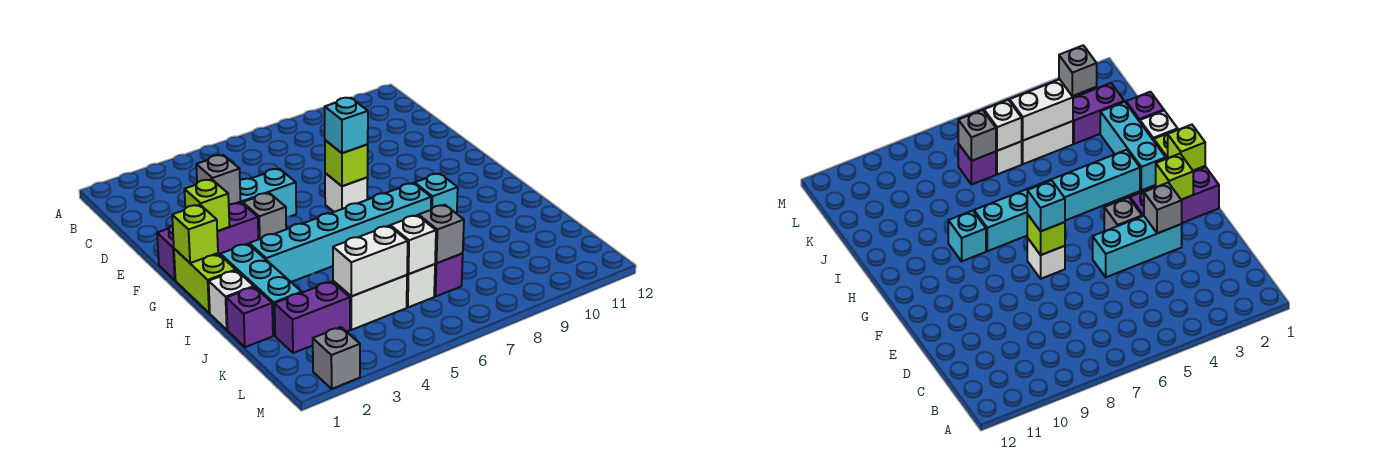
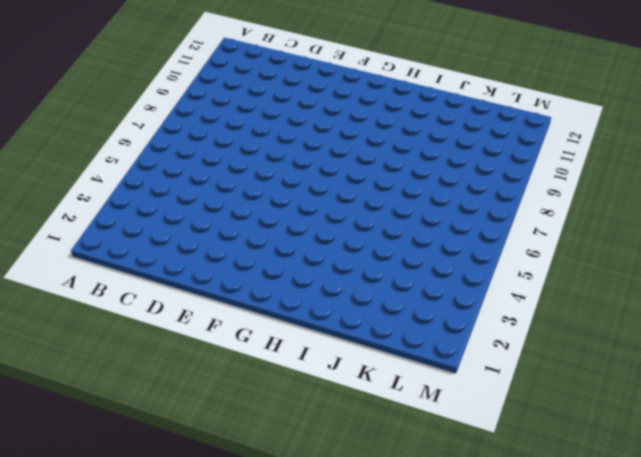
none -> cyan brick E3:E5 level 1
none -> purple brick F1:F3 level 1
none -> grey brick F4 level 1

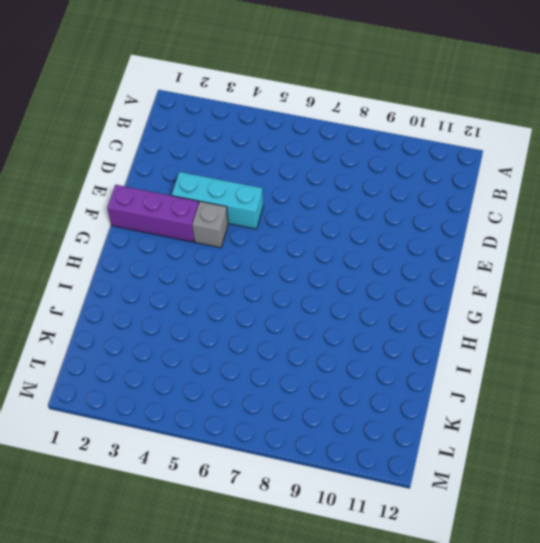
none -> white brick F7 level 1
none -> lime brick G1:H1 level 1
none -> cyan brick H2:J2 level 1

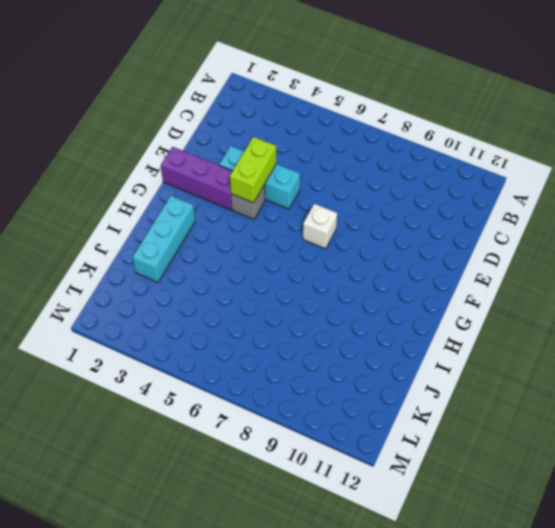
lime brick E4:F4 level 2 -> lime brick G1:H1 level 1
none -> cyan brick H3:H8 level 1
none -> cyan brick H9 level 1
none -> white brick I1 level 1

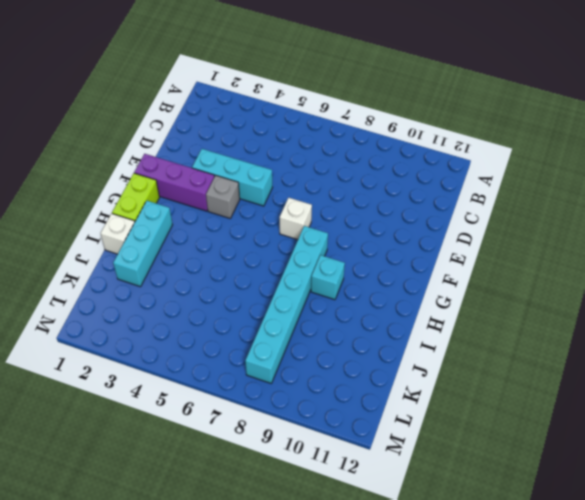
cyan brick G8:L8 level 1 -> cyan brick H3:H8 level 1
none -> purple brick J1 level 1
none -> purple brick K2:K3 level 1
none -> white brick K4:K5 level 1

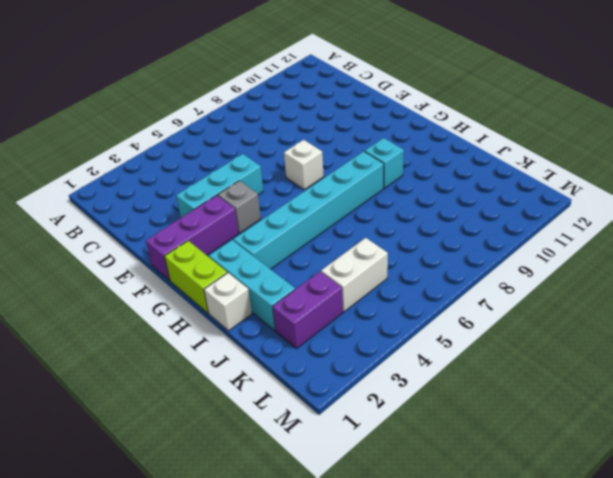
none -> purple brick J1 level 1
none -> white brick K6 level 1
none -> purple brick K7 level 1

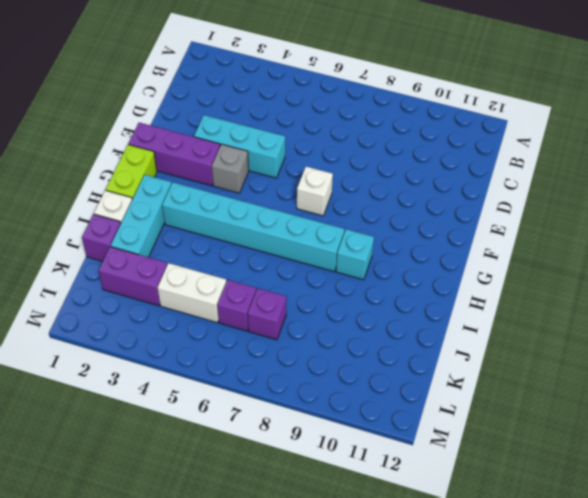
purple brick K6 level 1 -> white brick K6 level 1
none -> grey brick M2 level 1
none -> grey brick E3 level 2
none -> lime brick F2 level 2

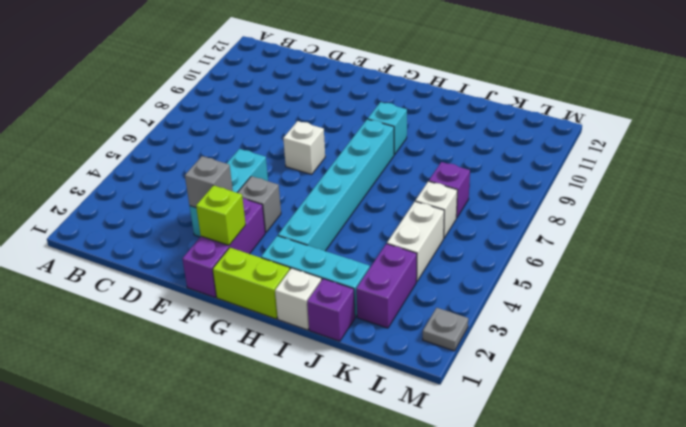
grey plate M2 level 1 -> grey brick M2 level 1
none -> lime brick F7 level 2
none -> lime brick G1 level 2
none -> white brick K4:K5 level 2

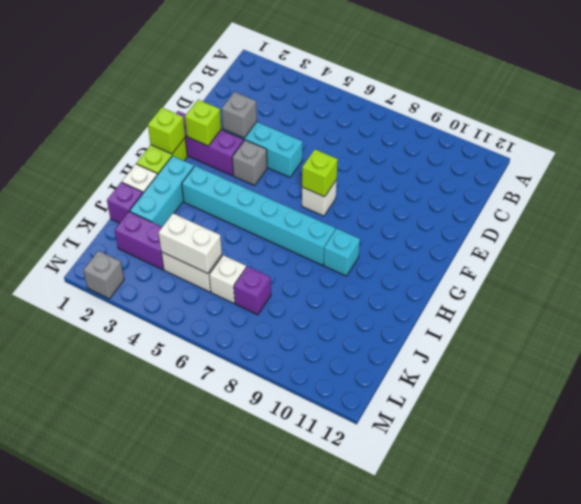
none -> white brick K6 level 2
none -> grey brick K7 level 2
none -> cyan brick F7 level 3

